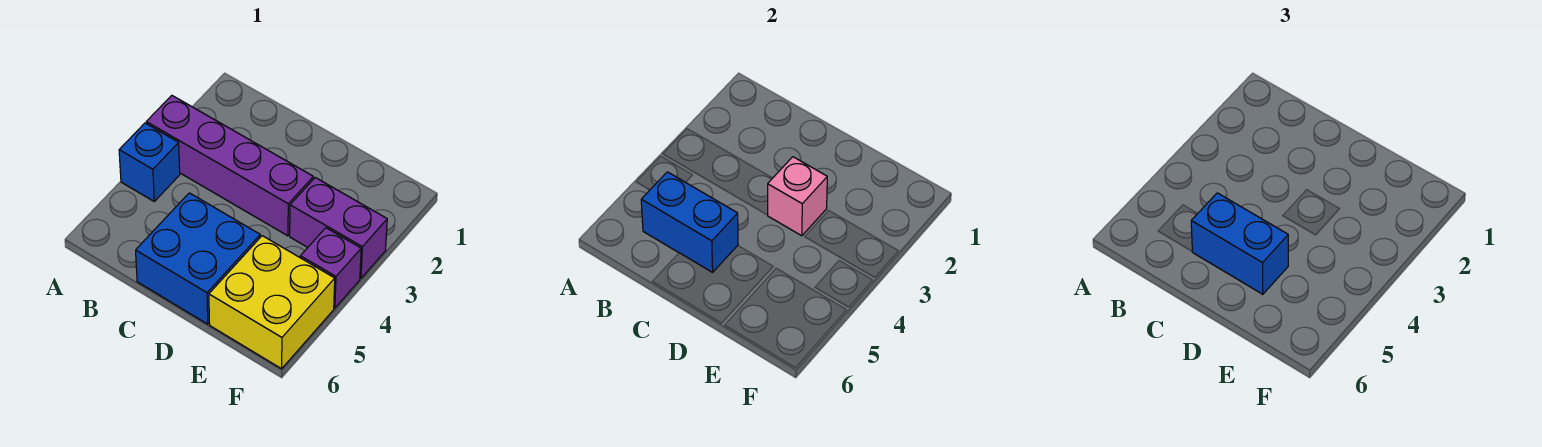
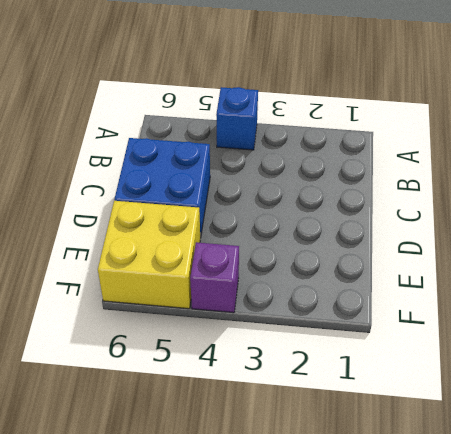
none -> purple brick A3:D3 level 1
none -> purple brick E3:F3 level 1

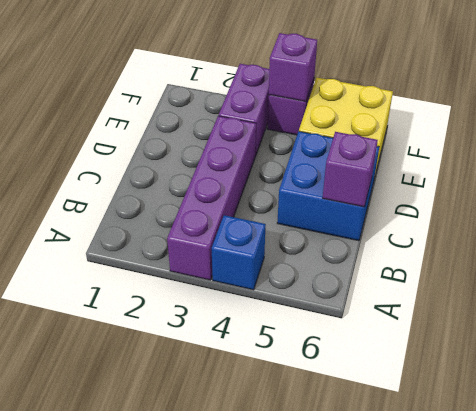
purple brick C6 level 2 -> none
purple brick F4 level 2 -> none
none -> blue brick B5:C5 level 2
none -> pink brick D3 level 2

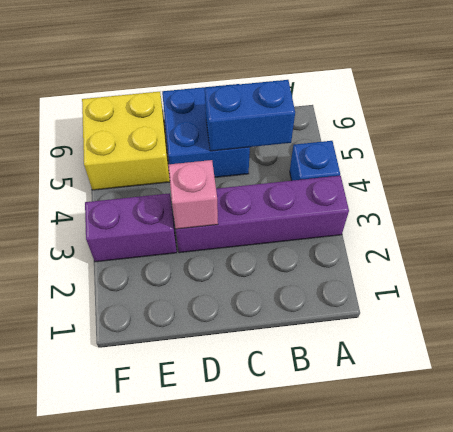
none -> purple brick F4 level 1
none -> blue brick C5:D5 level 3

